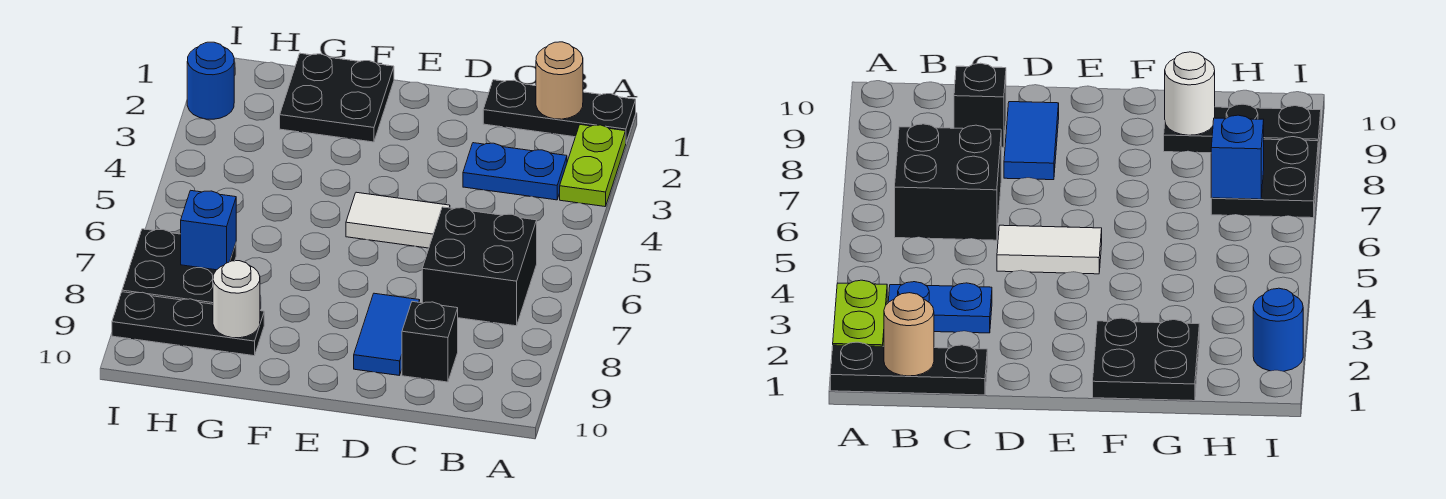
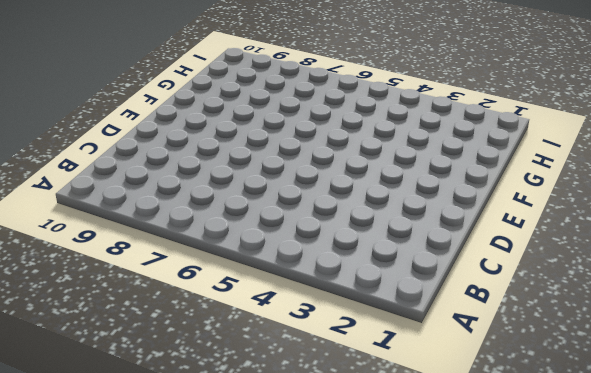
none -> black plate A1:C1 level 1
none -> lime plate A2:A3 level 1
none -> blue plate B3:C3 level 1

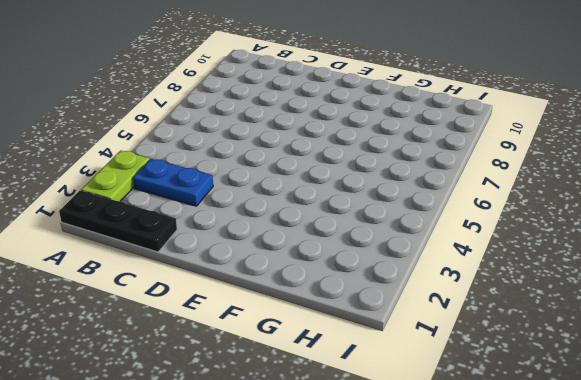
none -> black brick B6:C7 level 1
none -> black brick C9 level 1
none -> white tile D5:E5 level 1

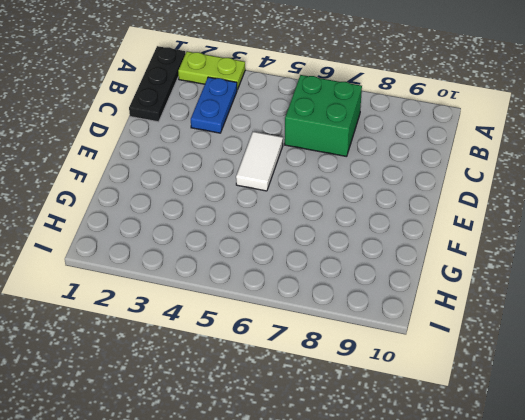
green brick B6:C7 level 1 -> black brick B6:C7 level 1
none -> black brick C9 level 1
none -> blue tile D8:D9 level 1
none -> black plate F1:G2 level 1

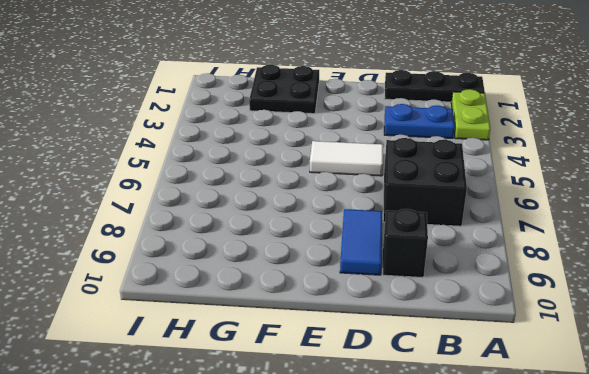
none -> black plate G9:I9 level 1
none -> black plate H7:I8 level 1
none -> blue round brick I2 level 1

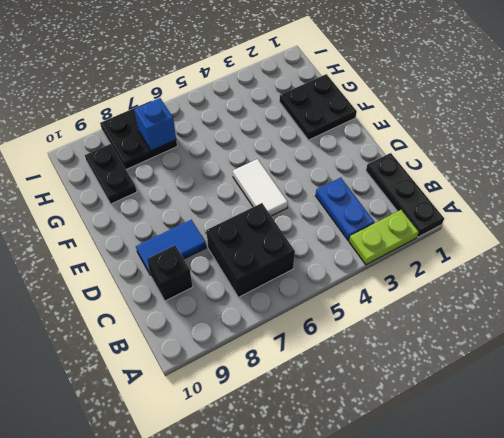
black plate G9:H9 level 1 -> black plate G9:I9 level 1
none -> blue round brick I2 level 1
none -> tan round brick B1 level 2
none -> white round brick G9 level 2

